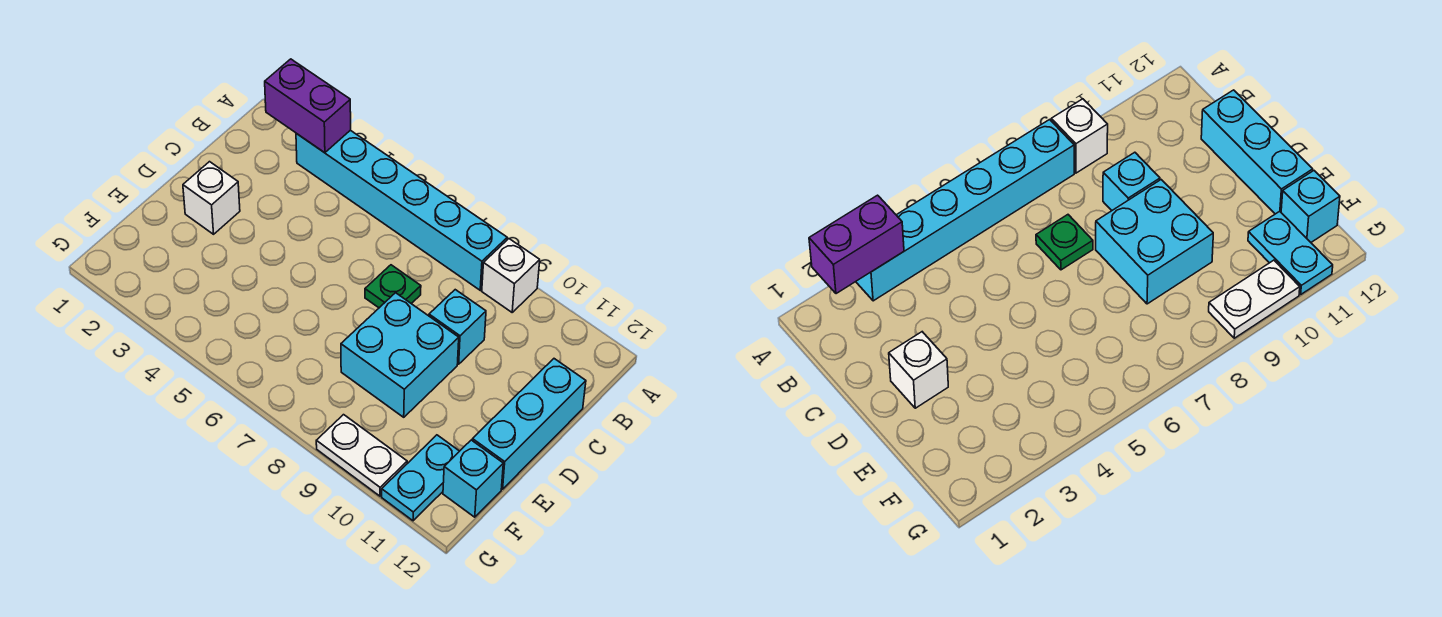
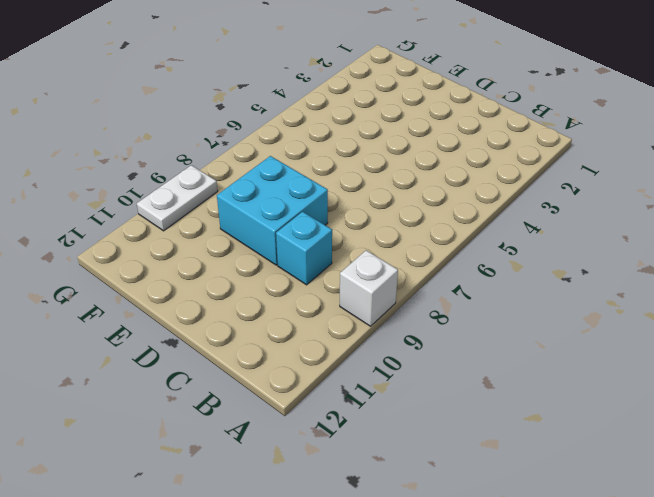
none -> cyan brick A3:A8 level 1
none -> green plate C7 level 1

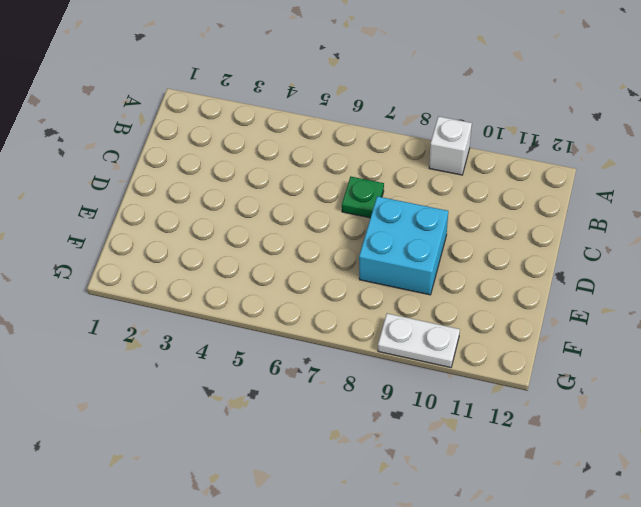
none -> cyan brick A3:A8 level 1
none -> cyan brick C9 level 1

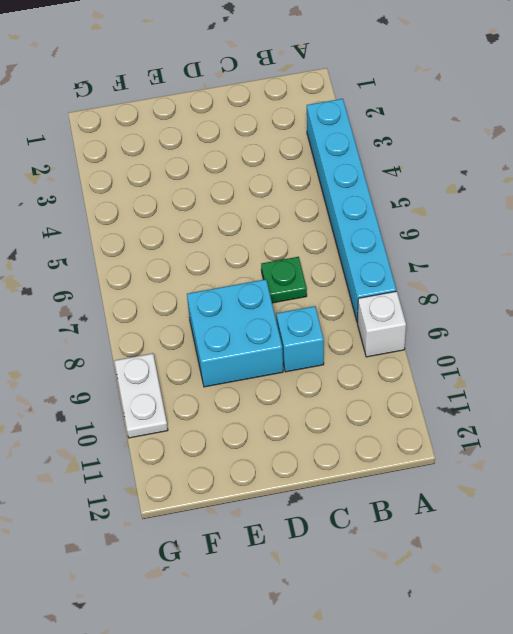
none -> cyan brick C12:E12 level 1
none -> white brick D2 level 1

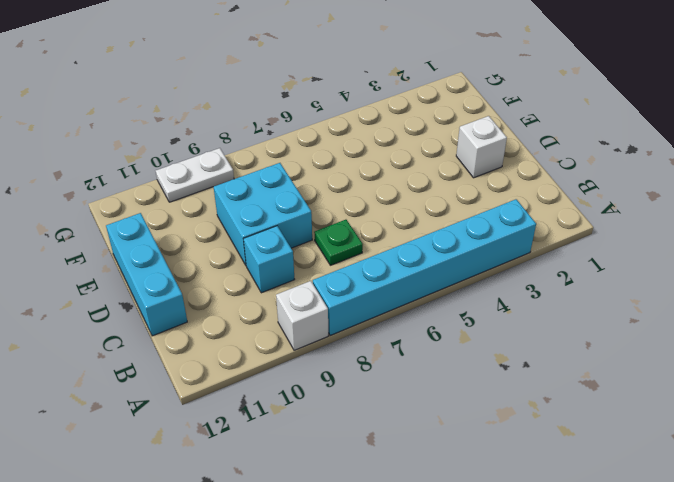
none -> cyan plate F11:G11 level 1
none -> cyan brick F12 level 1

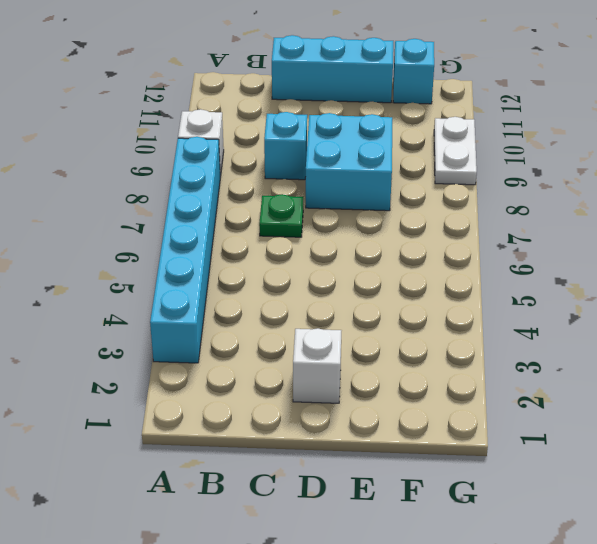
none -> cyan plate F11:G11 level 1
none -> purple brick A2:A3 level 2

